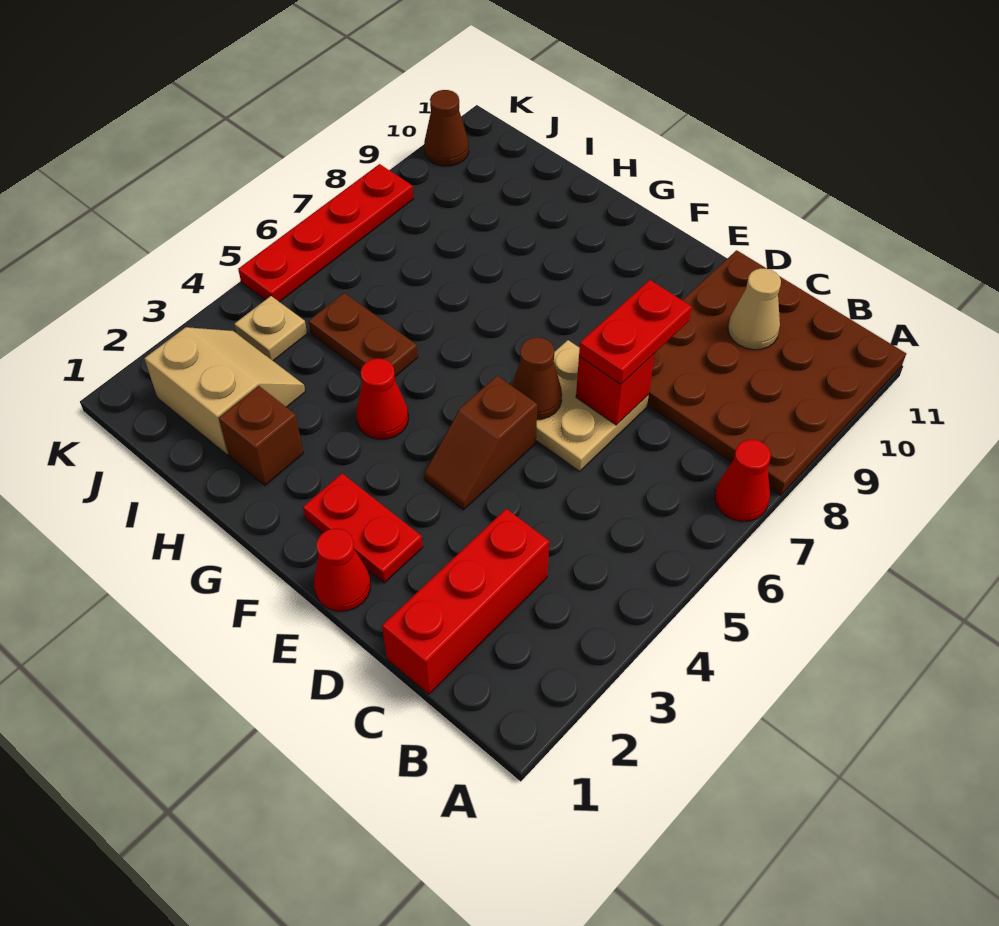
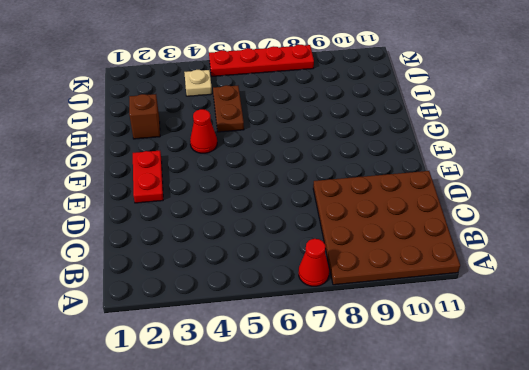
none -> red brick C1:C3 level 1
none -> tan plate D6:E7 level 1
none -> red cone E1 level 1

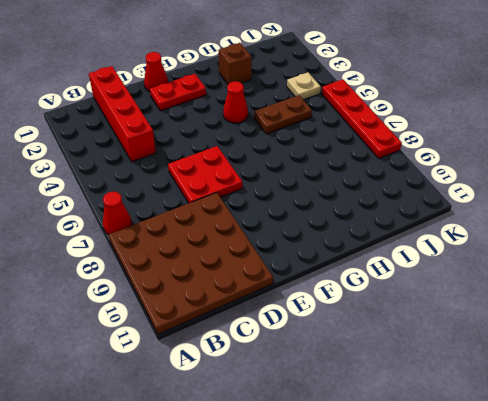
red brick C1:C4 level 1 -> red brick C1:C3 level 1
red plate D6:E7 level 1 -> tan plate D6:E7 level 1
none -> brown slope E4:E5 level 1 top 5
none -> tan slope I2:J3 level 1 top 2
none -> brown cone K10 level 1

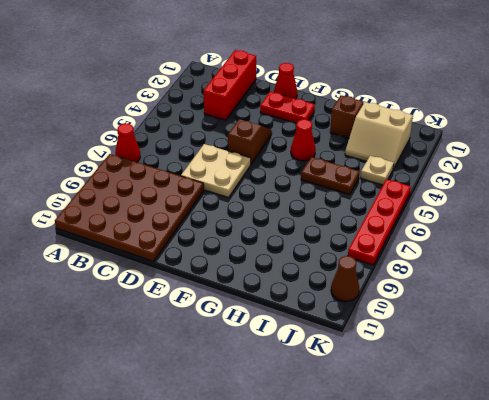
none -> tan cone C10 level 2
none -> red brick D7 level 2
none -> brown cone E6 level 2

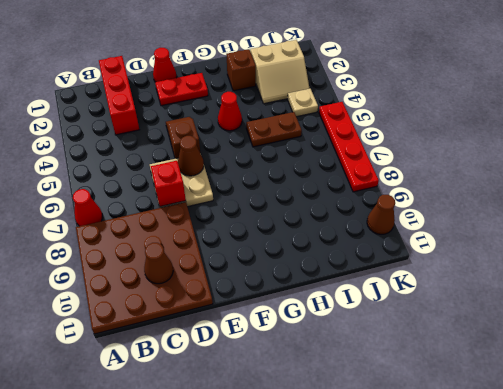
brown cone C10 level 2 -> tan cone C10 level 2
none -> red plate D7:D8 level 3

